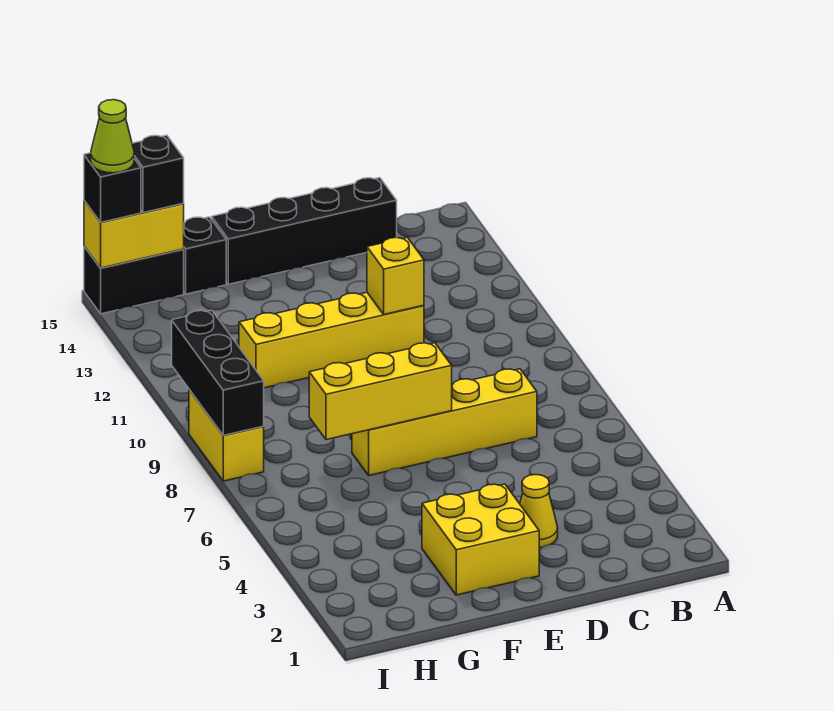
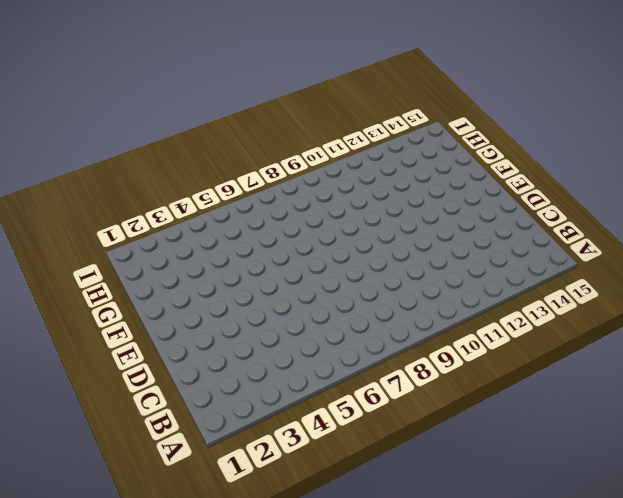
none -> yellow brick C7:F7 level 1
none -> black brick C15:F15 level 1
none -> yellow cone D3 level 1

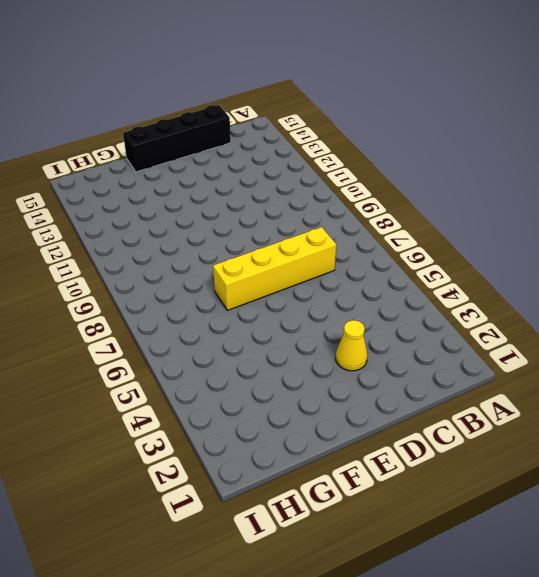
none -> yellow brick D11:G11 level 1
none -> yellow brick E2:F3 level 1
none -> black brick G15 level 1

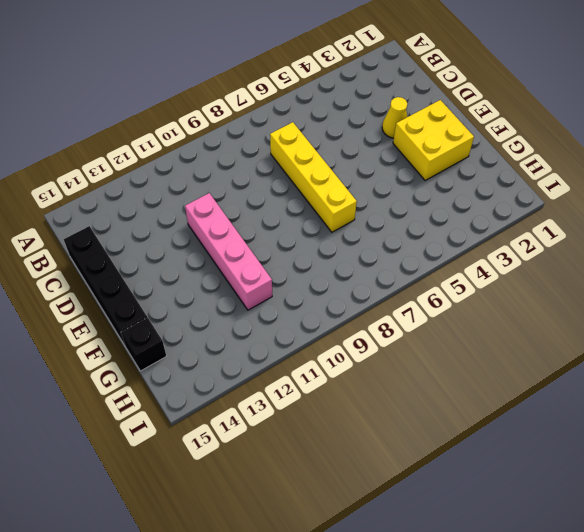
pink brick D11:G11 level 1 -> yellow brick D11:G11 level 1
none -> black brick H15:I15 level 1
none -> yellow brick I8:I9 level 1
none -> yellow brick D11 level 2

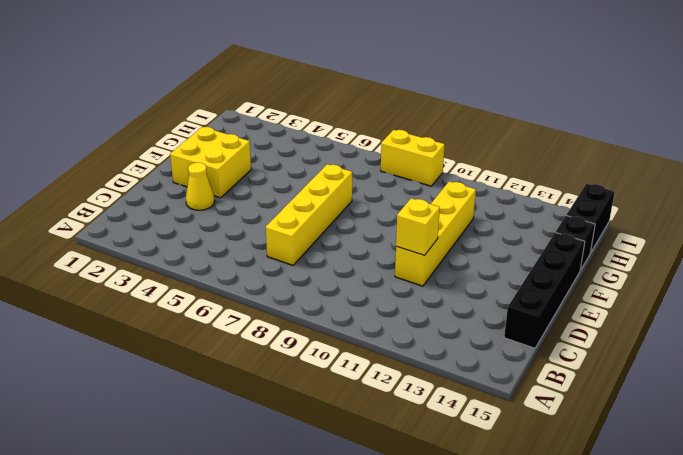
none -> yellow brick E7:G7 level 2
none -> yellow brick H15:I15 level 2
none -> black brick I8:I10 level 2

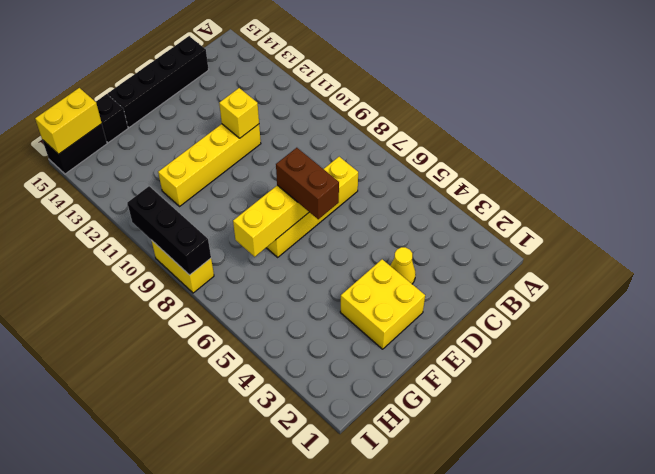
brown brick E6:E7 level 3 -> none
none -> black brick H15 level 3
none -> black brick I15 level 3
none -> lime cone I15 level 4

